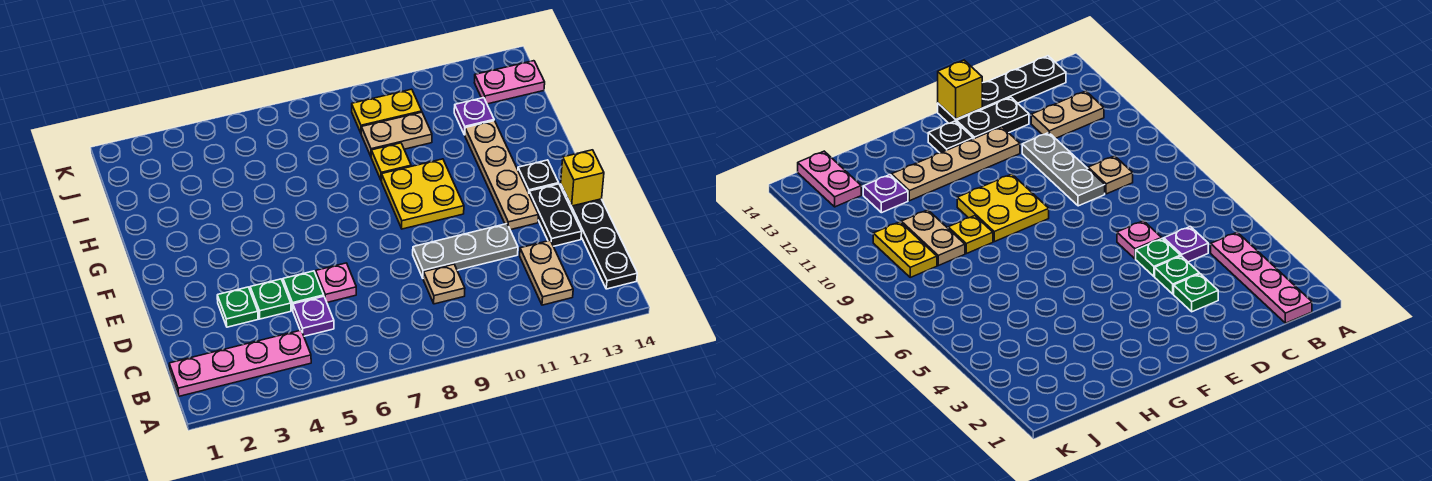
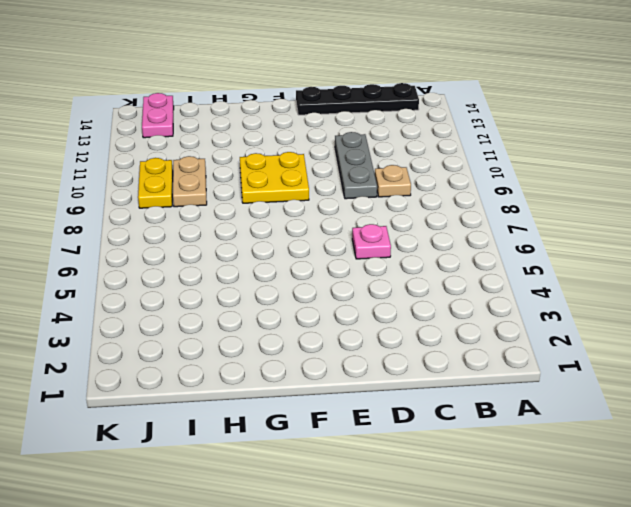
none -> pink plate B1:B4 level 1
none -> tan plate B12:C12 level 1
none -> purple plate C5 level 1

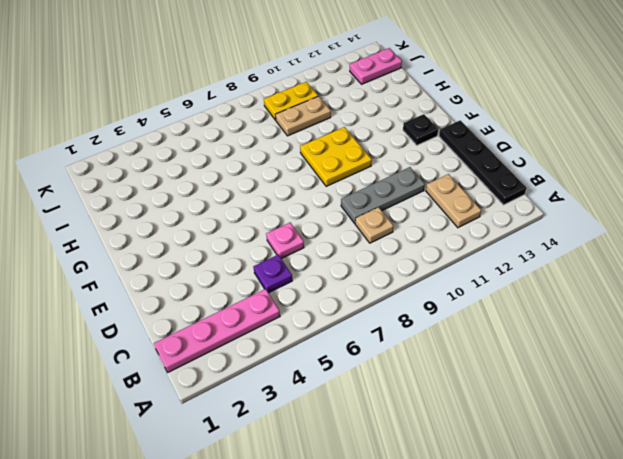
none -> green plate D3 level 1
none -> green plate D4 level 1
none -> green plate D5 level 1

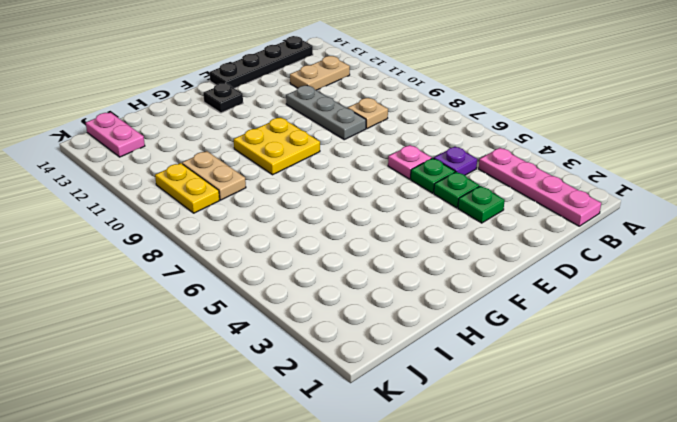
none -> black plate D13:E13 level 1
none -> tan plate E12:H12 level 1
none -> yellow plate H9 level 1

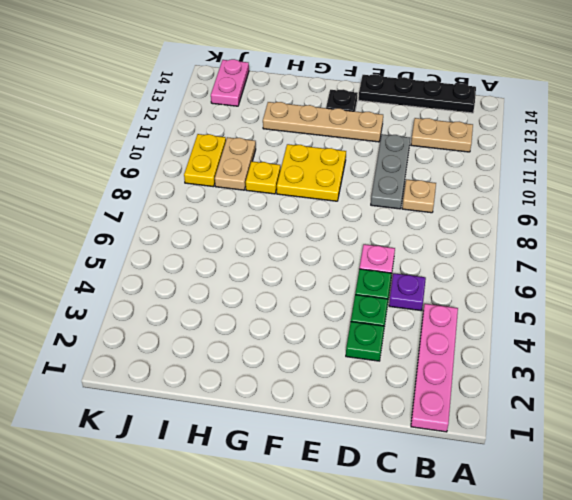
none -> black plate D13:E13 level 1
none -> purple plate I12 level 1
none -> yellow brick E14 level 2

